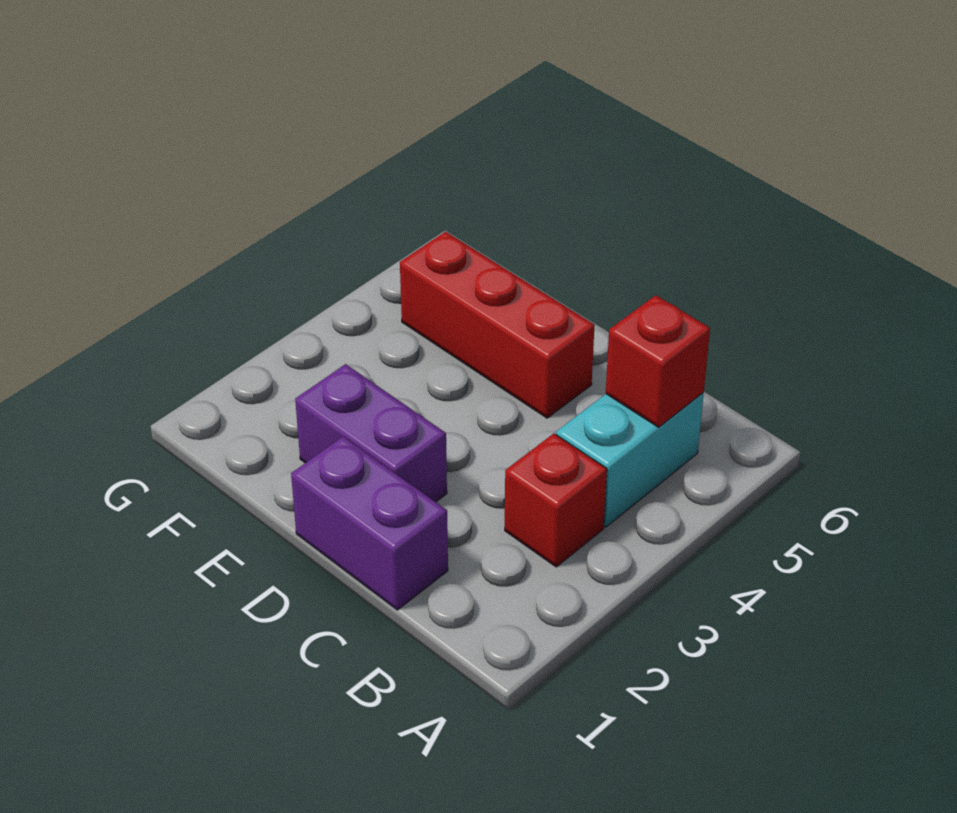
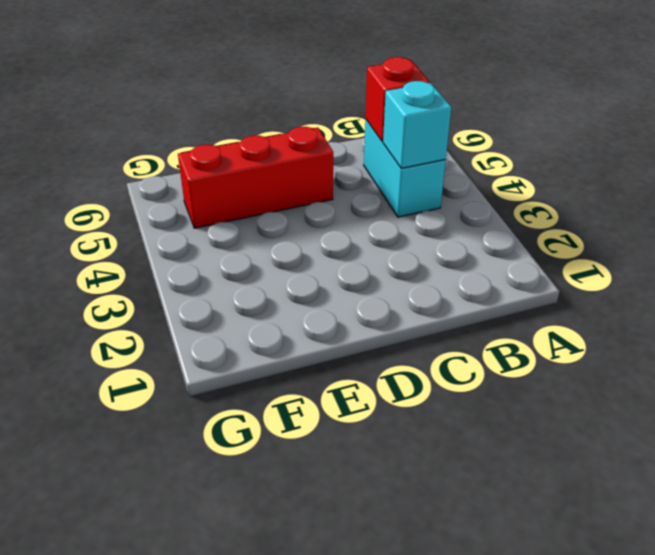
cyan brick B4 level 2 -> none
none -> red brick B3 level 1
none -> purple brick C1:D1 level 1

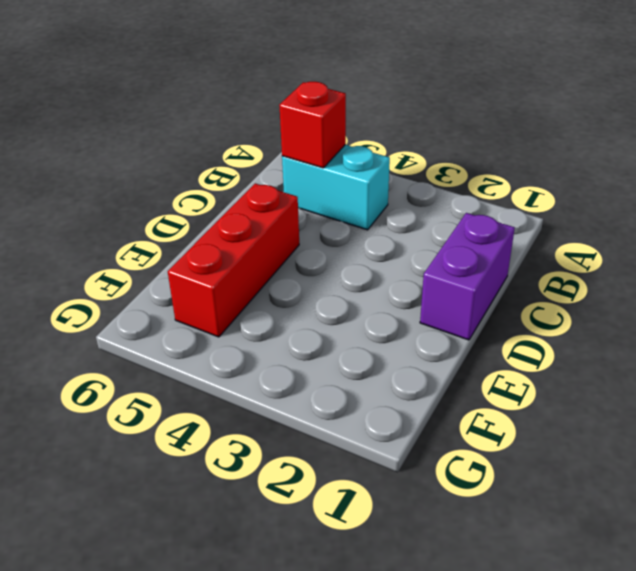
none -> red brick B3 level 1
none -> purple brick D2:E2 level 1

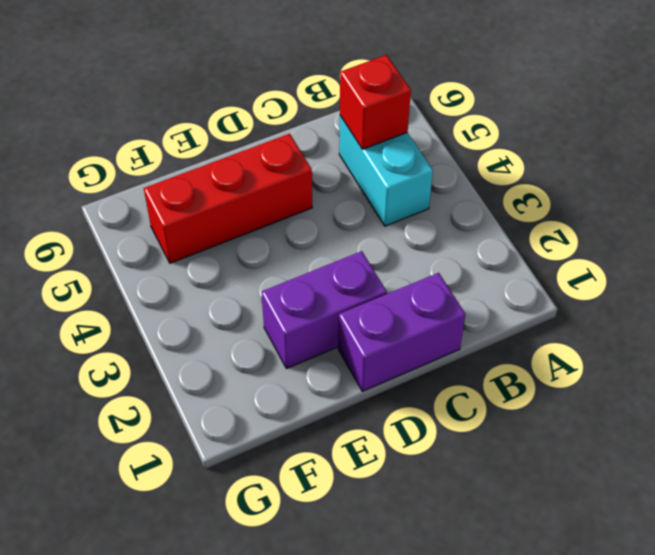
none -> red brick B3 level 1

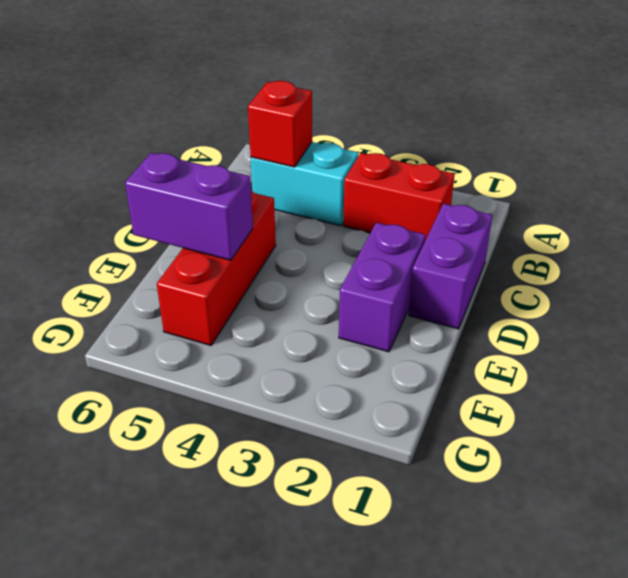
red brick B2:B3 level 1 -> red brick B3 level 1
purple brick E5:E6 level 2 -> none

